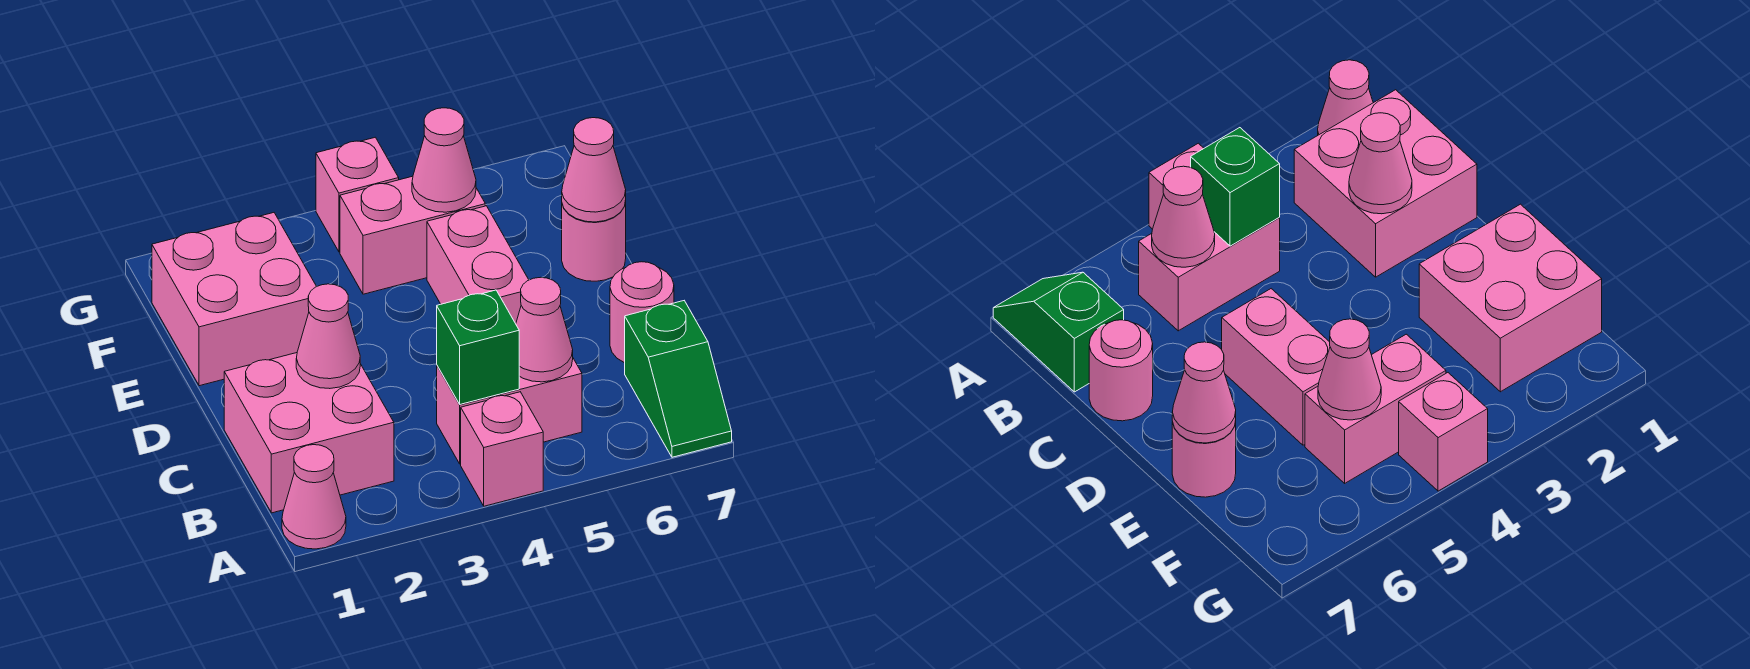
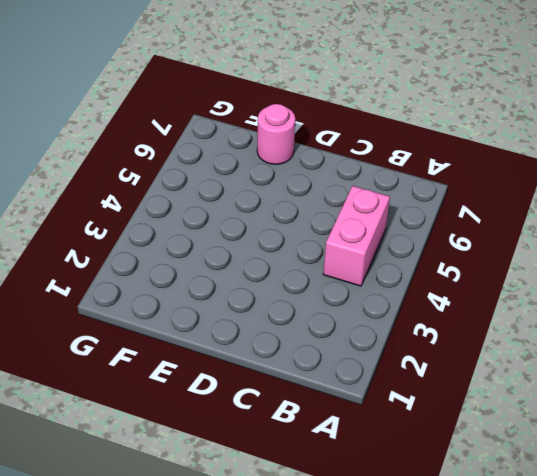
none -> pink cone A1 level 1
none -> pink brick A4 level 1
none -> green slope A7:B7 level 1 top B

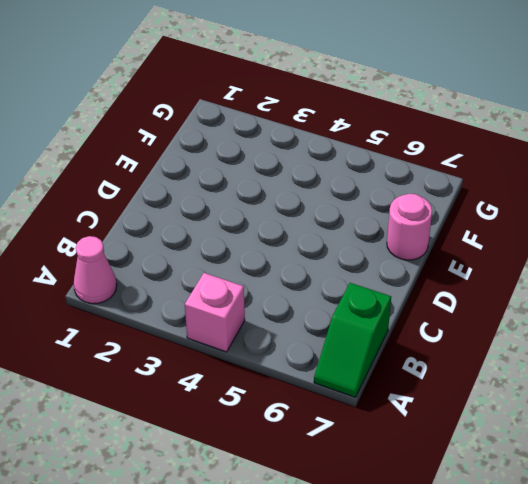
none -> pink brick B1:C2 level 1
none -> pink brick B4:B5 level 1
none -> pink round brick C7 level 1

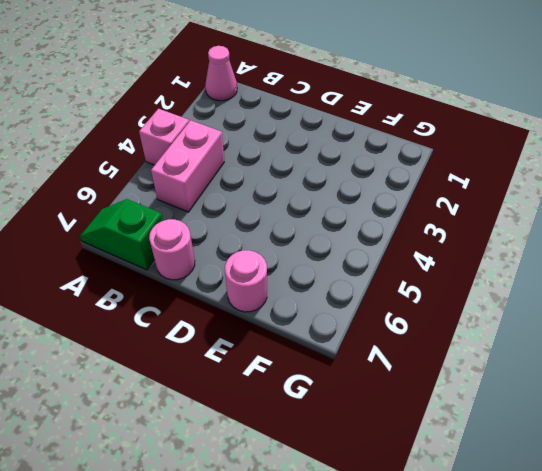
none -> pink brick B1:C2 level 1
none -> pink brick D5:E5 level 1
none -> pink brick E1:F2 level 1

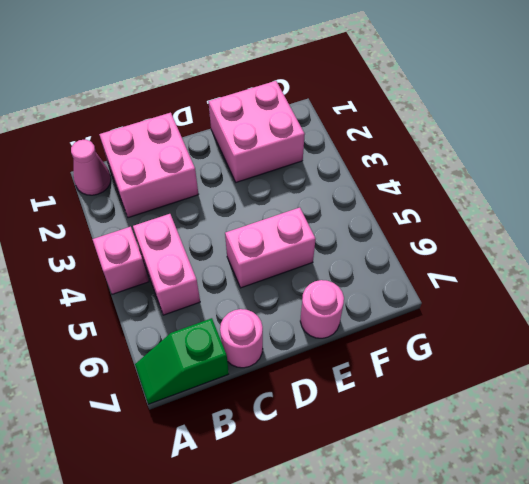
none -> pink brick F4:F5 level 1
none -> pink brick G4 level 1
none -> green brick B4 level 2

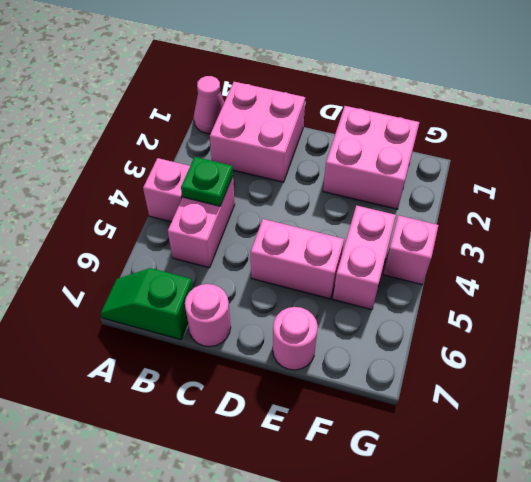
green plate B4 level 2 -> green brick B4 level 2
none -> pink cone B5 level 2
none -> pink cone C2 level 2
none -> pink cone E7 level 2

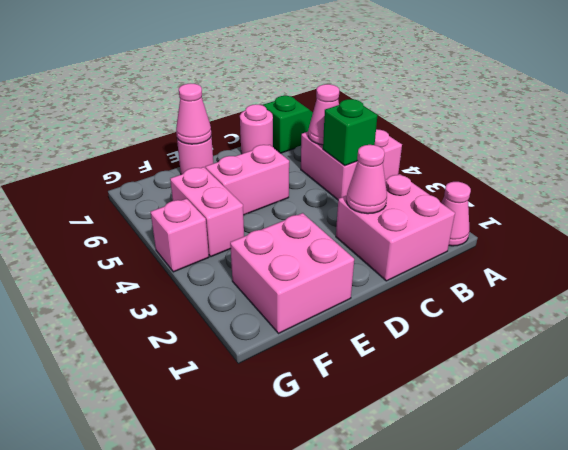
none -> pink cone F5 level 2

